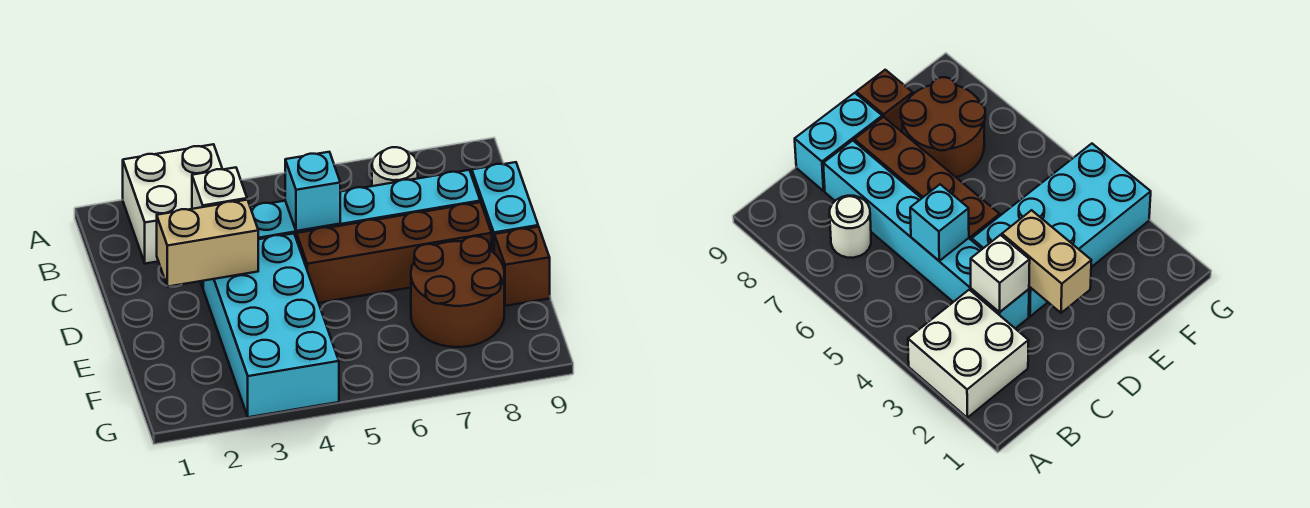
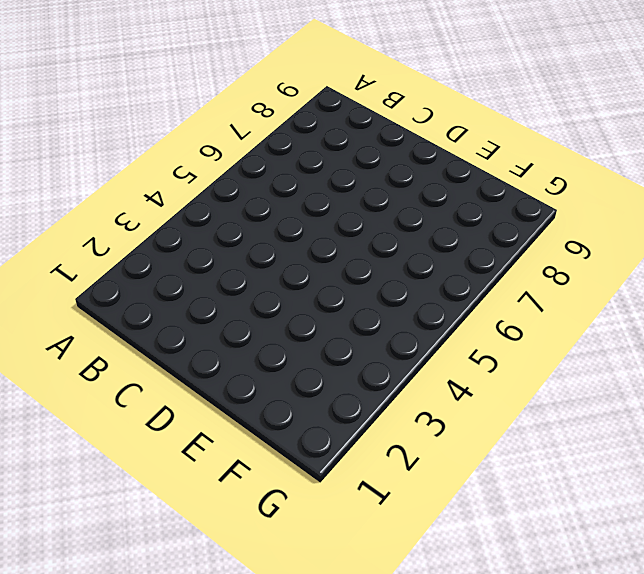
none -> white brick A2:B3 level 1
none -> white round brick B7 level 1

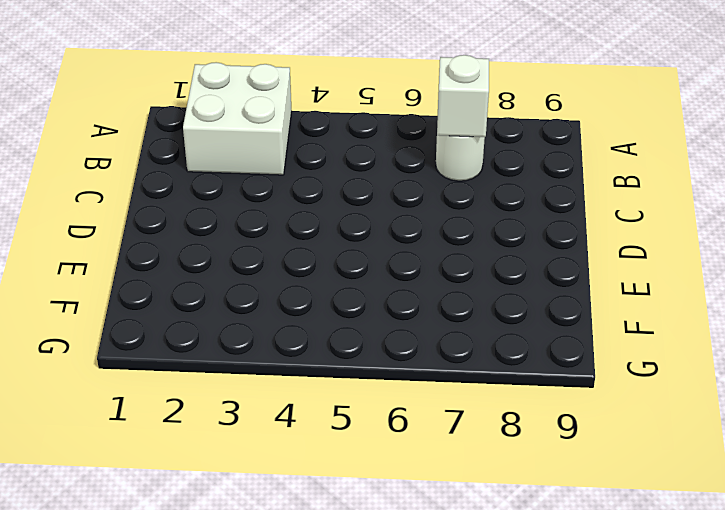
white brick B7 level 2 -> white brick C3 level 2
none -> cyan brick C3:C8 level 1
none -> cyan brick C9:D9 level 1

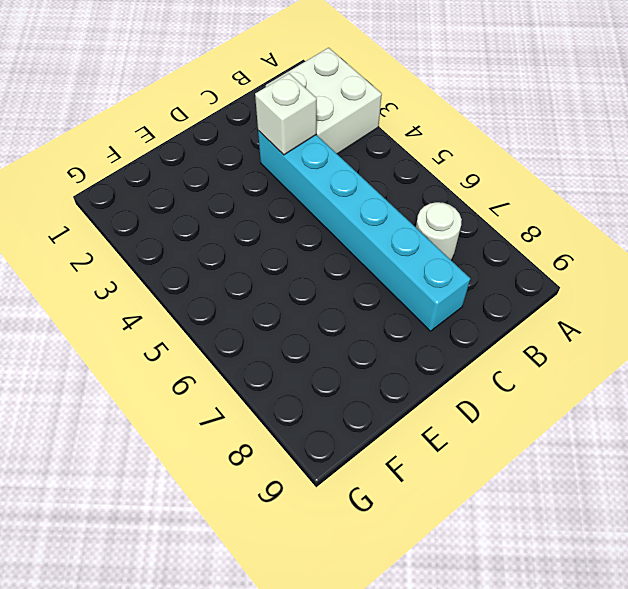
none -> cyan brick C9:D9 level 1
none -> cyan brick D3:G4 level 1

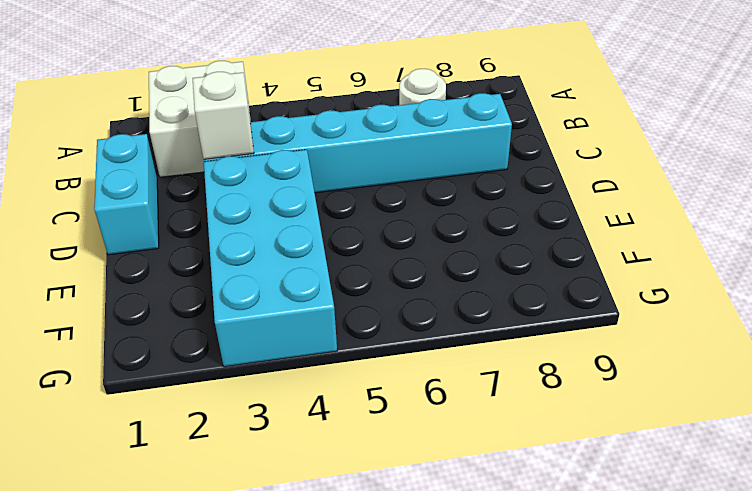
cyan brick C1:D1 level 1 -> cyan brick C9:D9 level 1
none -> brown brick D5:D8 level 1
none -> brown round brick E7:F8 level 1

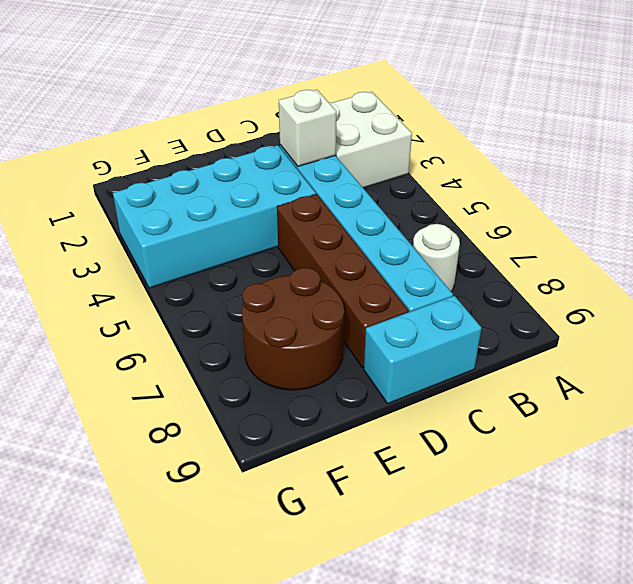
none -> brown brick E9 level 1
none -> cyan brick C5 level 2

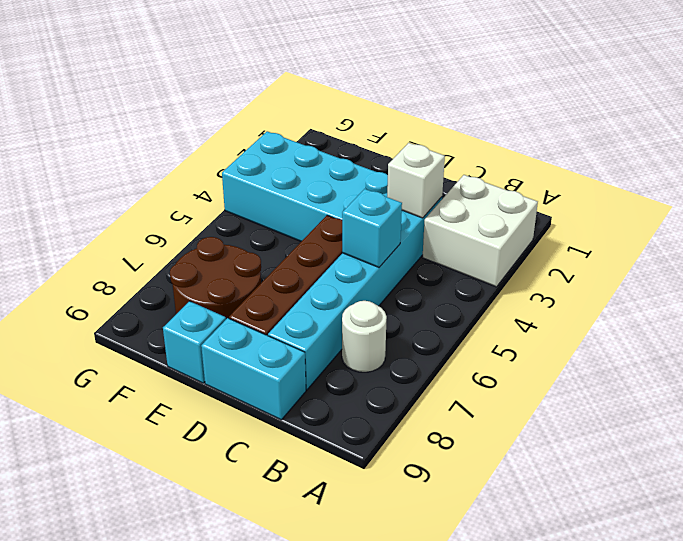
cyan brick E9 level 1 -> brown brick E9 level 1
none -> tan brick D2:D3 level 2

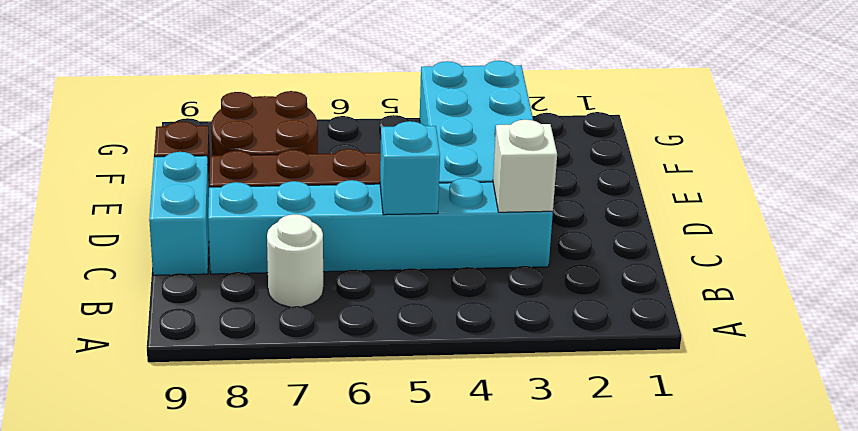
none -> white brick A2:B3 level 1
none -> tan brick D2:D3 level 2

